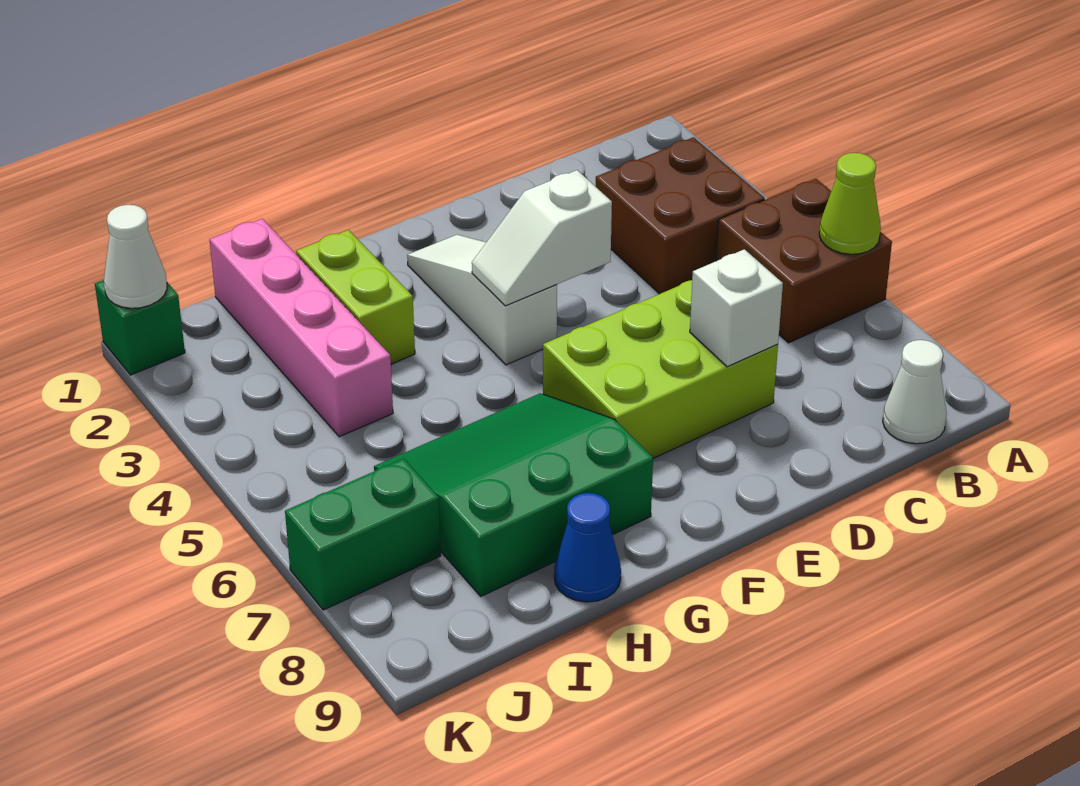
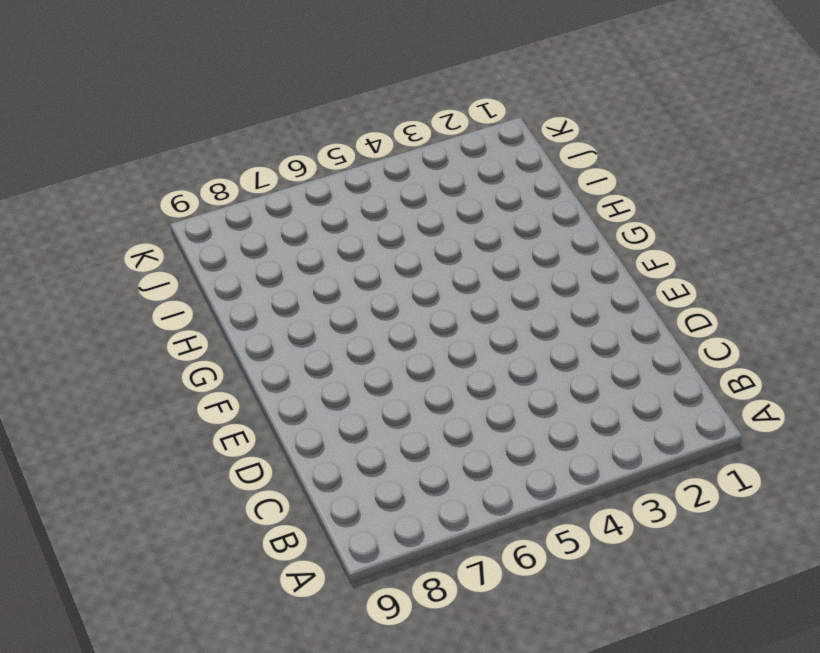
none -> brown brick A5:B6 level 1
none -> brown brick B3:C4 level 1
none -> white cone B9 level 1

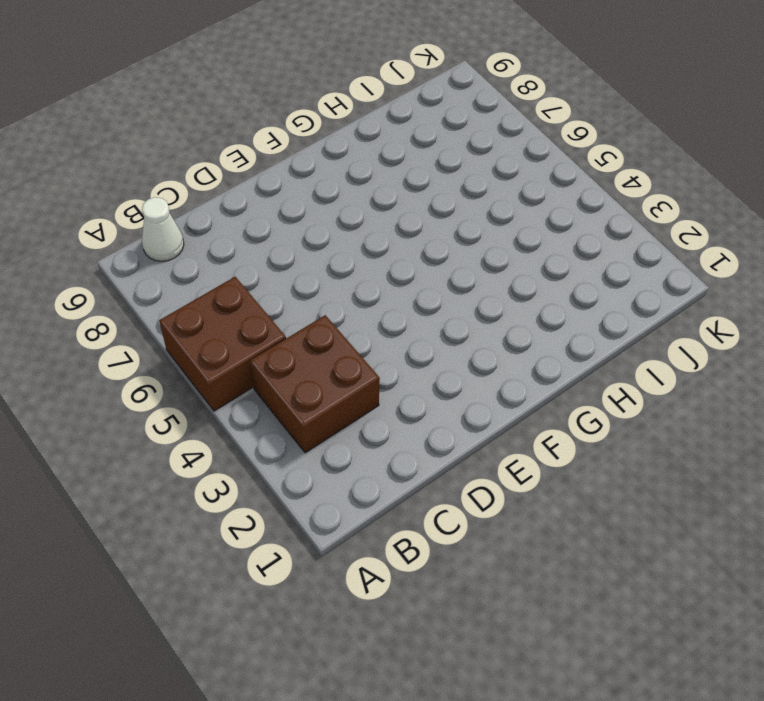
none -> lime brick D6:F7 level 1
none -> white slope F2:F4 level 1 top 4
none -> green slope G6:I8 level 1 top 8

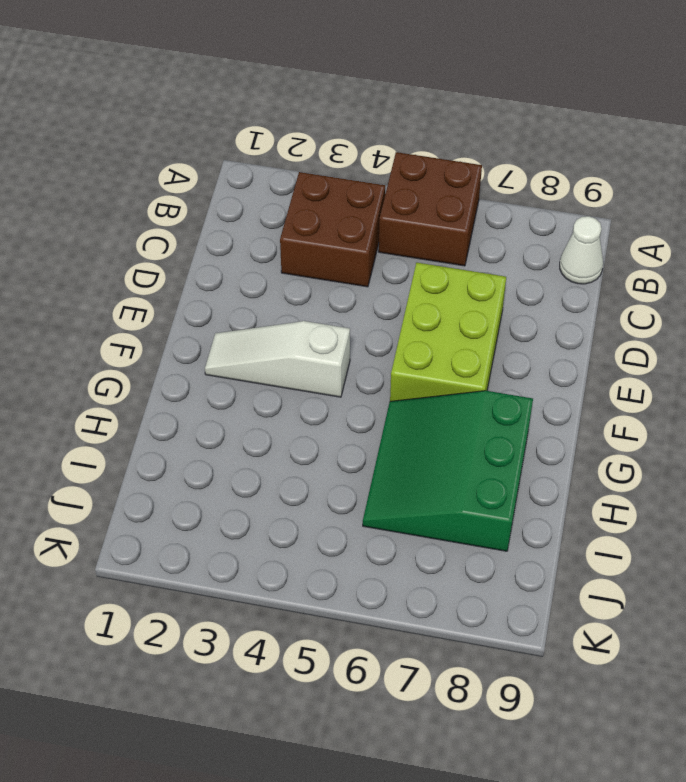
none -> lime brick H2:H3 level 1
none -> blue cone H9 level 1
none -> pink brick I1:I4 level 1

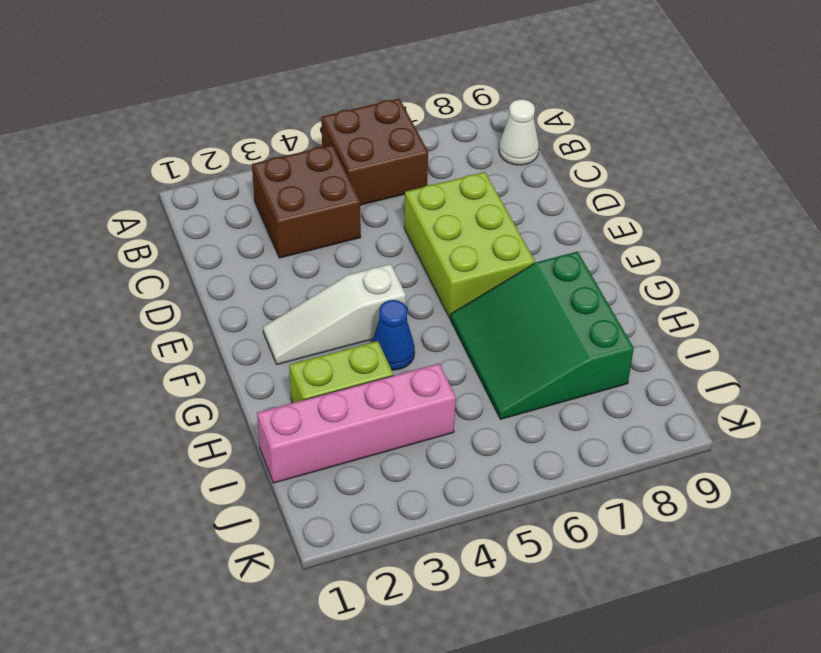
blue cone G4 level 1 -> blue cone H9 level 1
none -> green brick J7:K7 level 1
none -> green brick K1 level 1
none -> lime cone A6 level 2

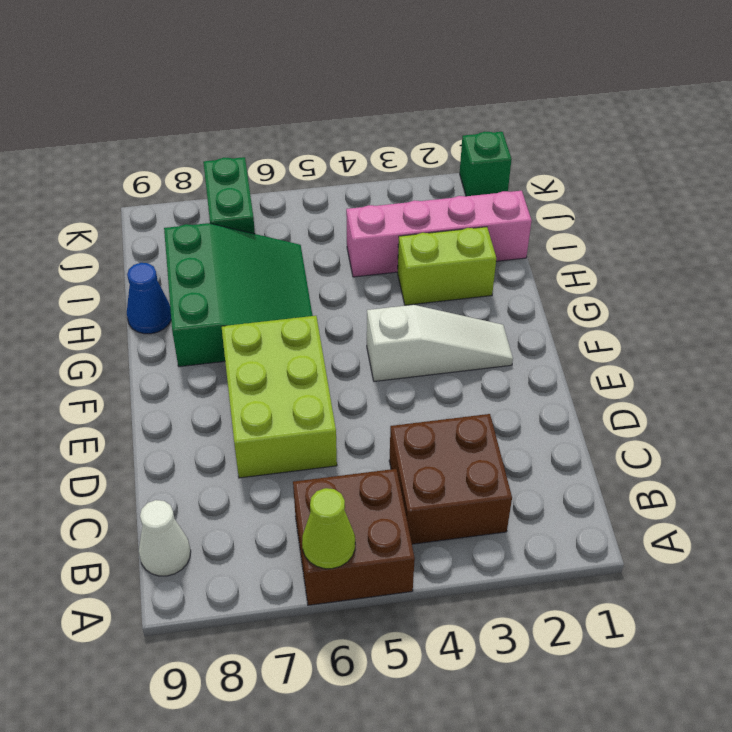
none -> white brick D7 level 2
none -> white slope E4:F4 level 2 top E
none -> white cone K1 level 2

